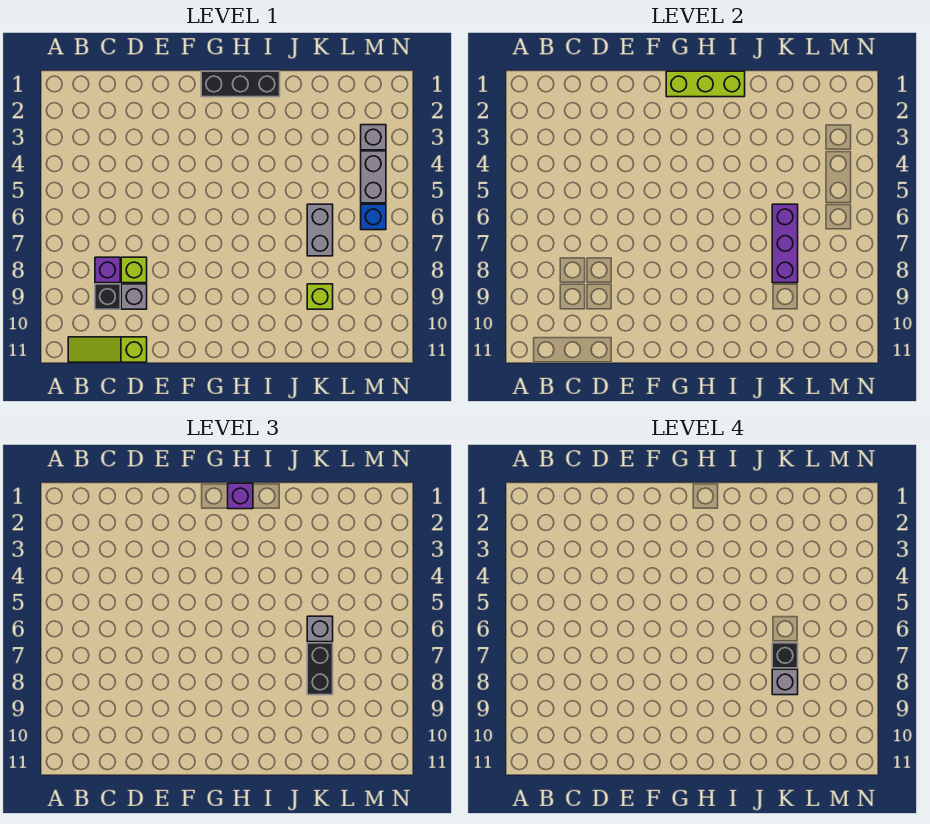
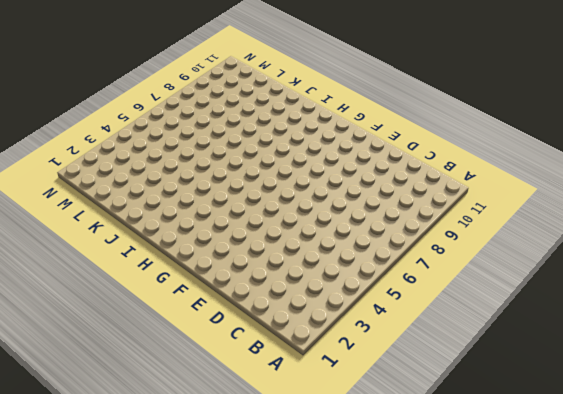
none -> lime slope B11:D11 level 1 top D
none -> purple brick C8 level 1
none -> black brick C9 level 1

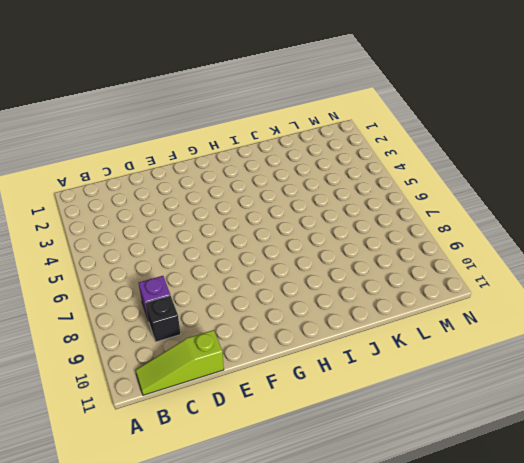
none -> lime brick D8 level 1
none -> grey brick D9 level 1
none -> black brick G1:I1 level 1

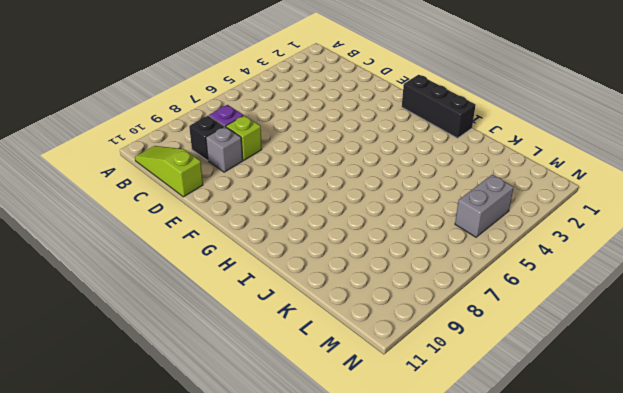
none -> grey brick K6:K7 level 1
none -> lime brick K9 level 1
none -> grey brick M3 level 1

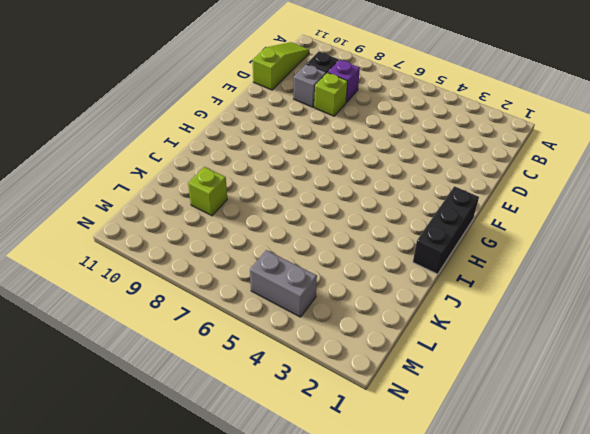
none -> grey brick K6:K7 level 1
none -> grey brick M3 level 1
none -> blue brick M6 level 1

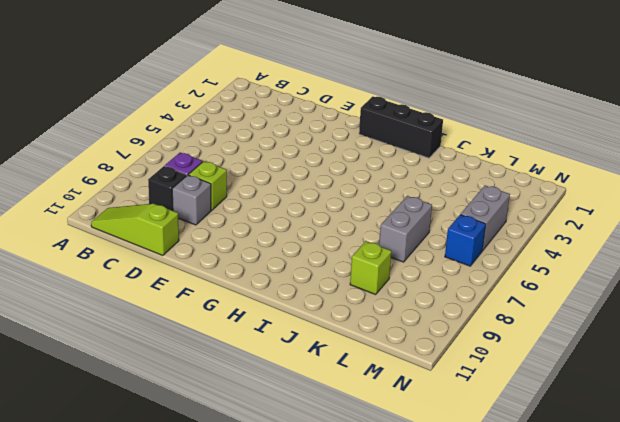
none -> grey brick M3 level 1
none -> lime brick G1:I1 level 2
none -> purple brick K6:K8 level 2

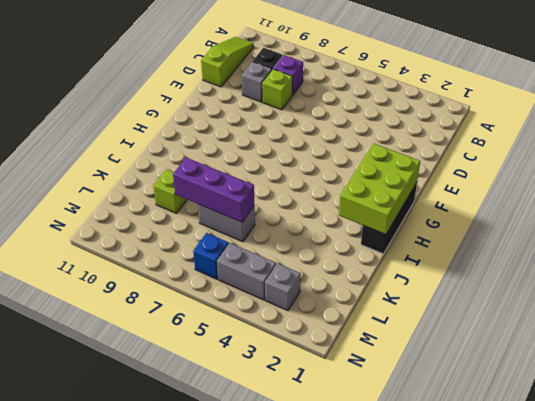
lime brick G1:I2 level 2 -> lime brick G1:I1 level 2
none -> purple brick H1 level 3
none -> grey brick K6 level 3
none -> black brick K7:K8 level 3

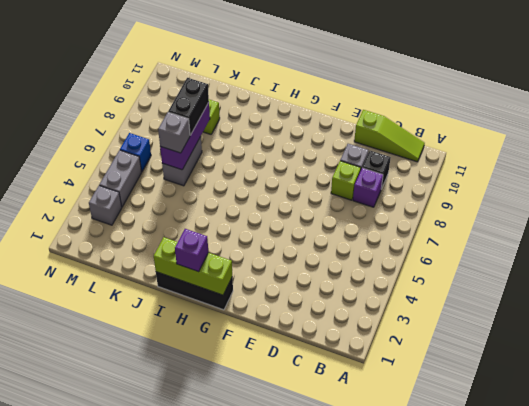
none -> black brick K7 level 4
none -> grey brick K8 level 4

